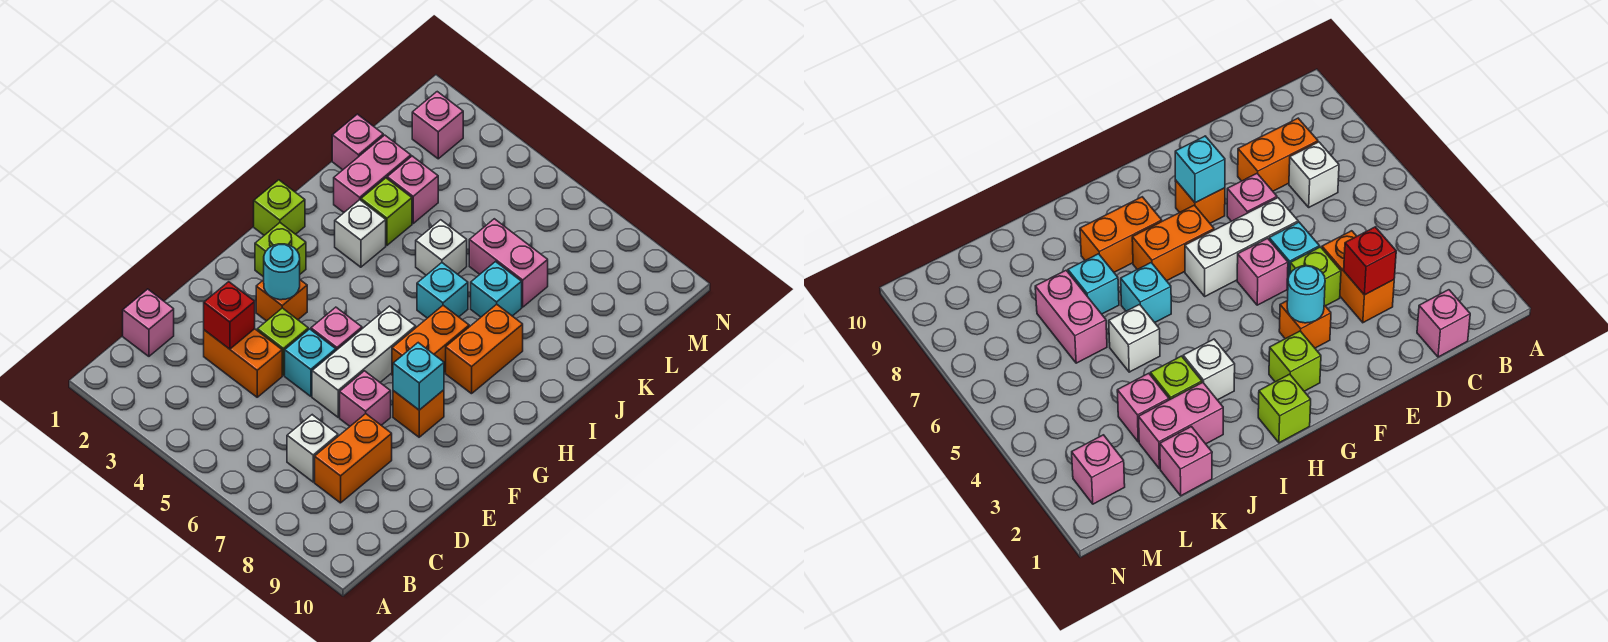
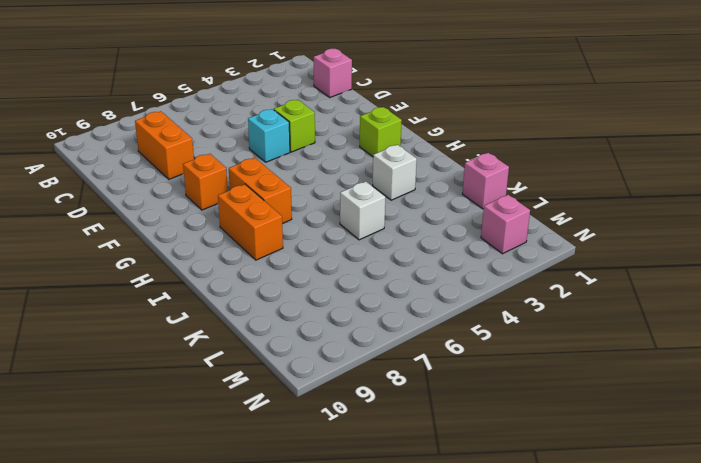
none -> white brick C7 level 1
none -> orange brick D3:D4 level 1
none -> white brick E6:G6 level 1

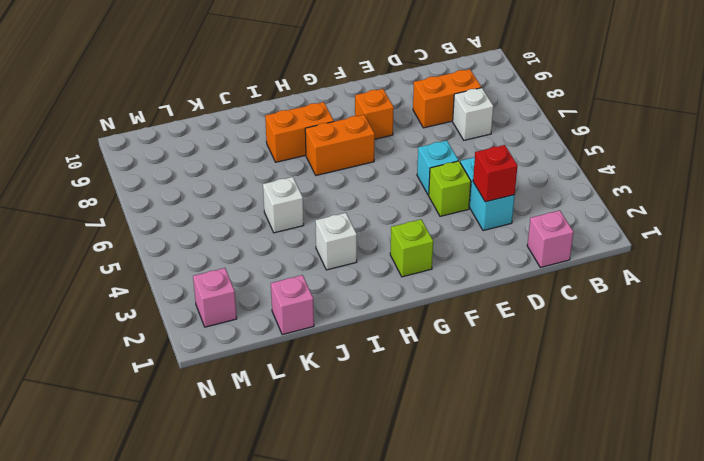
cyan brick D3:D4 level 1 -> orange brick D3:D4 level 1
none -> white brick E6:G6 level 1
none -> pink brick E7 level 1
none -> orange brick F3 level 1

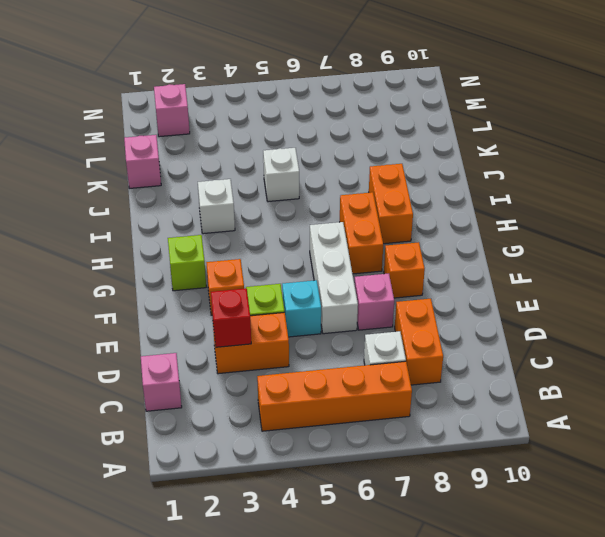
orange brick B4:B7 level 1 -> none
none -> pink brick F5 level 1
none -> lime brick H1 level 1
none -> cyan brick I6 level 1

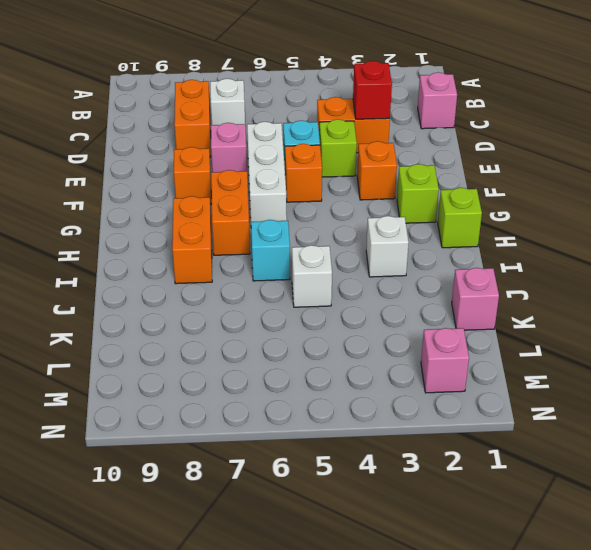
orange brick F5 level 1 -> pink brick F5 level 1
none -> pink brick J2:K2 level 1
none -> lime brick J3 level 1
none -> cyan brick J7 level 1

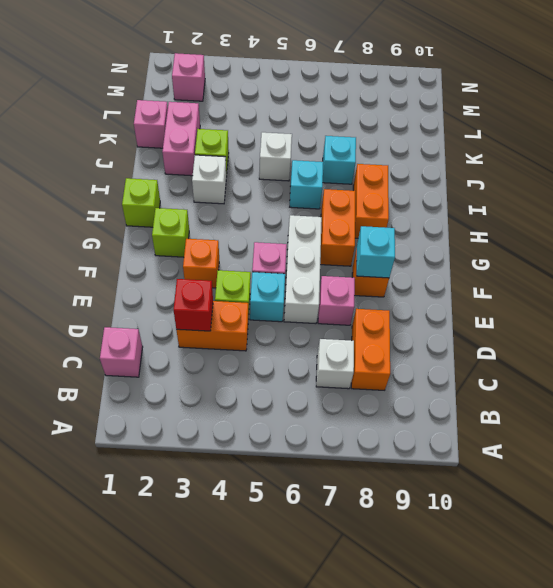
none -> pink brick K3 level 1
none -> pink brick K6:K7 level 1
none -> cyan round brick F3 level 2

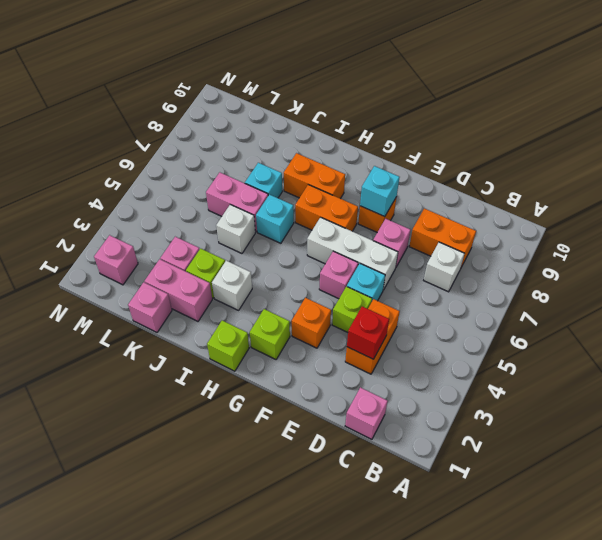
pink brick J6:K6 level 1 -> pink brick K6:K7 level 1
none -> cyan round brick F3 level 2

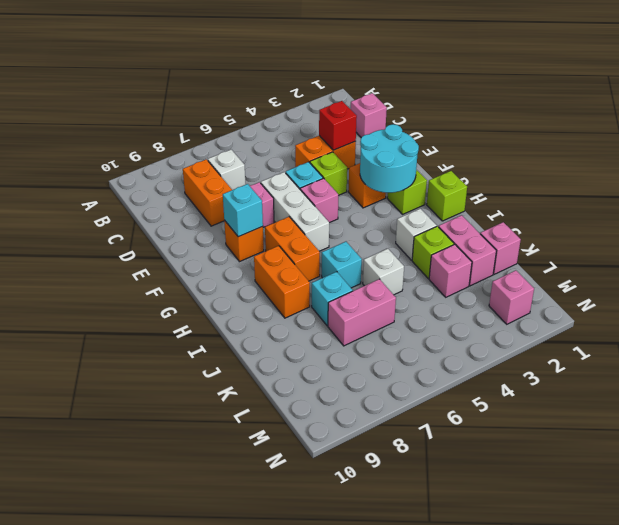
cyan round brick F2:G3 level 2 -> cyan round brick F3 level 2

